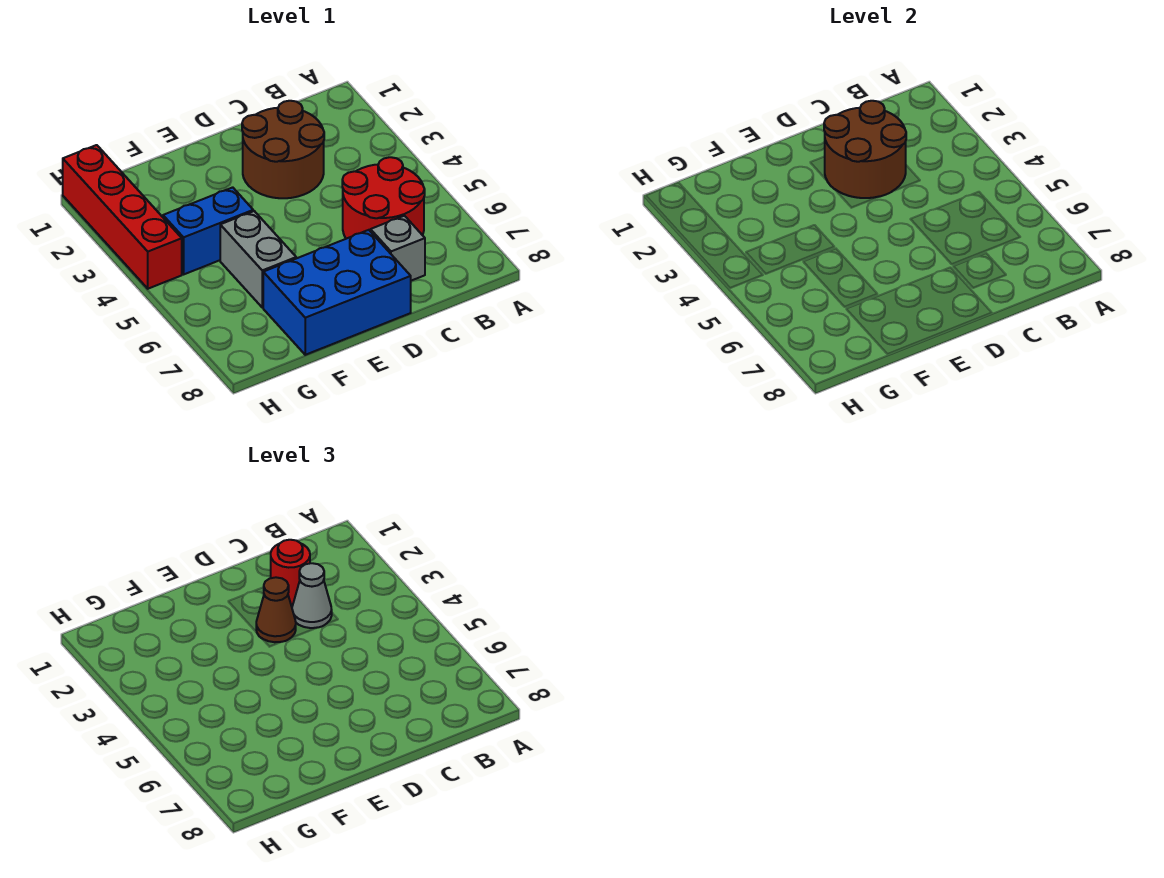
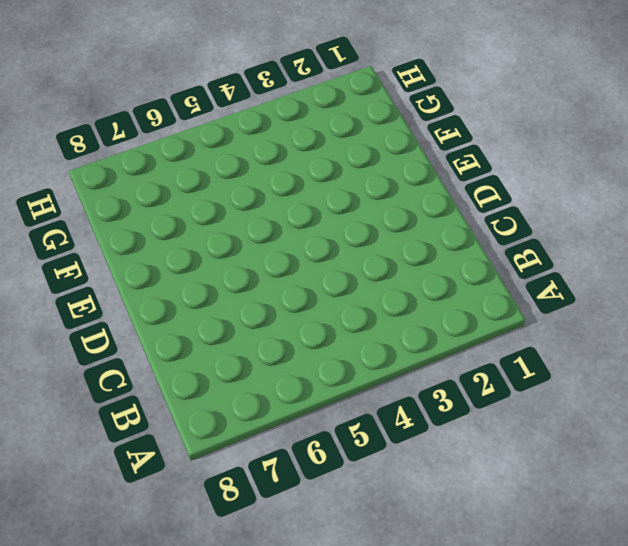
none -> red round brick B5:C6 level 1
none -> brown round brick C2:D3 level 1

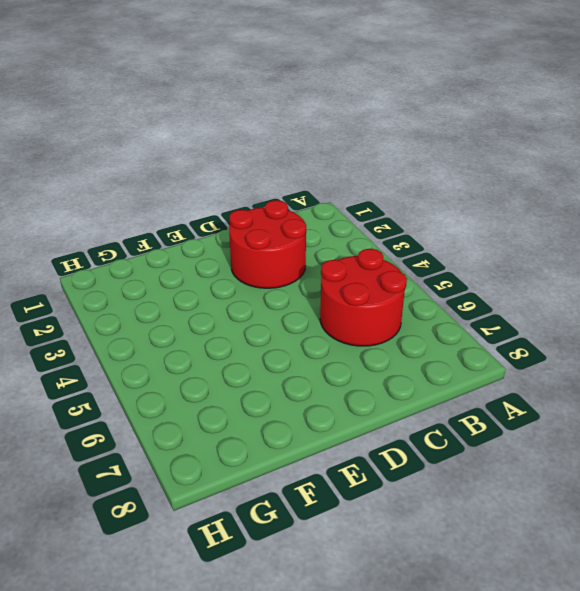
red round brick C2:D3 level 1 -> brown round brick C2:D3 level 1
none -> grey brick C7 level 1
none -> blue brick D7:F8 level 1

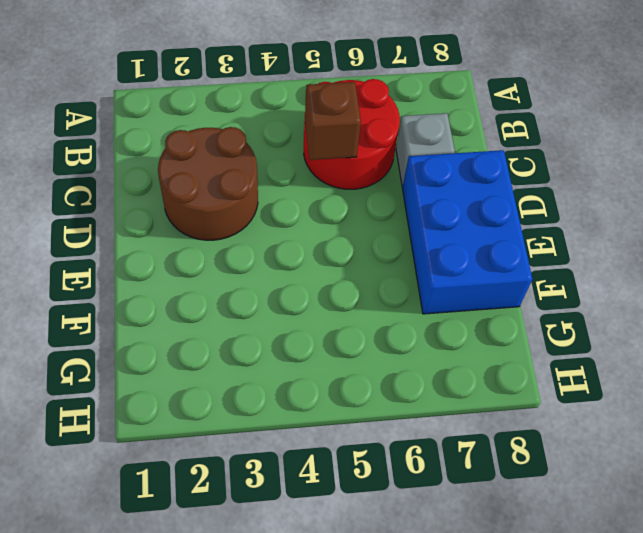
brown brick C5 level 2 -> none
none -> blue brick F4:G4 level 1
none -> grey brick F5:F6 level 1

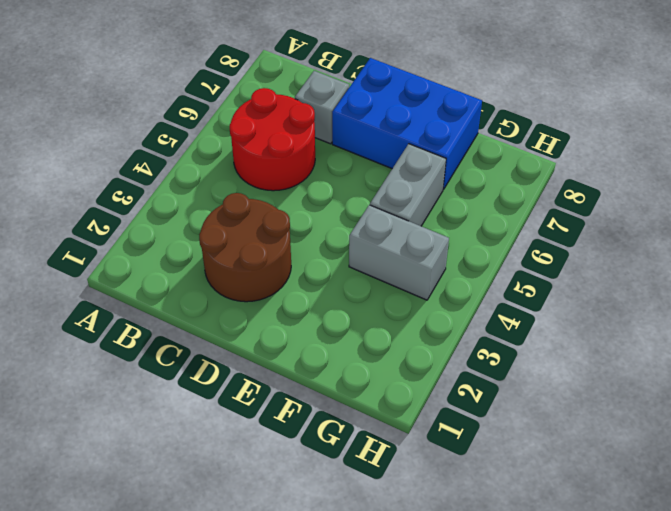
grey brick F4:G4 level 1 -> blue brick F4:G4 level 1
none -> red brick H1:H4 level 1
none -> brown round brick C2:D3 level 2

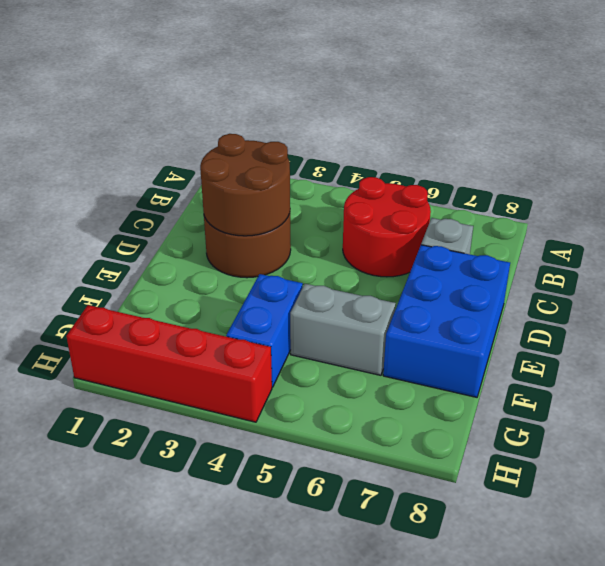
none -> red round brick C2 level 3
none -> grey cone C3 level 3

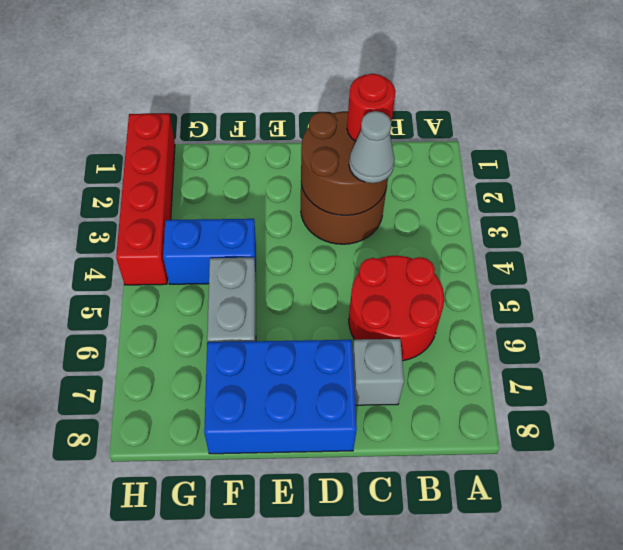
none -> brown cone D3 level 3

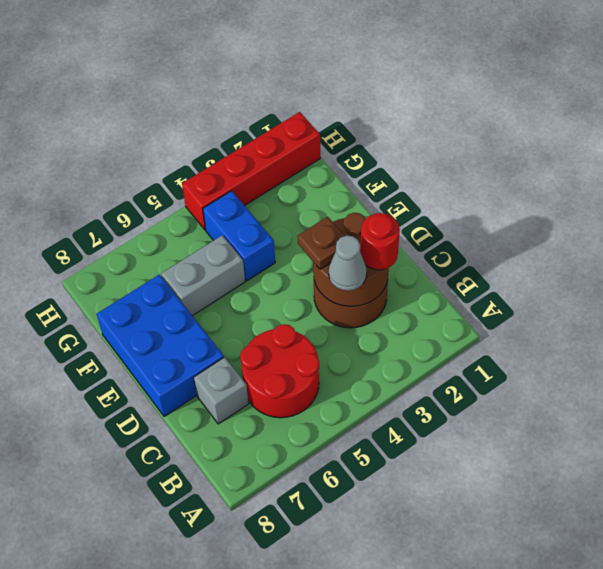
brown plate D3 level 3 -> brown cone D3 level 3

